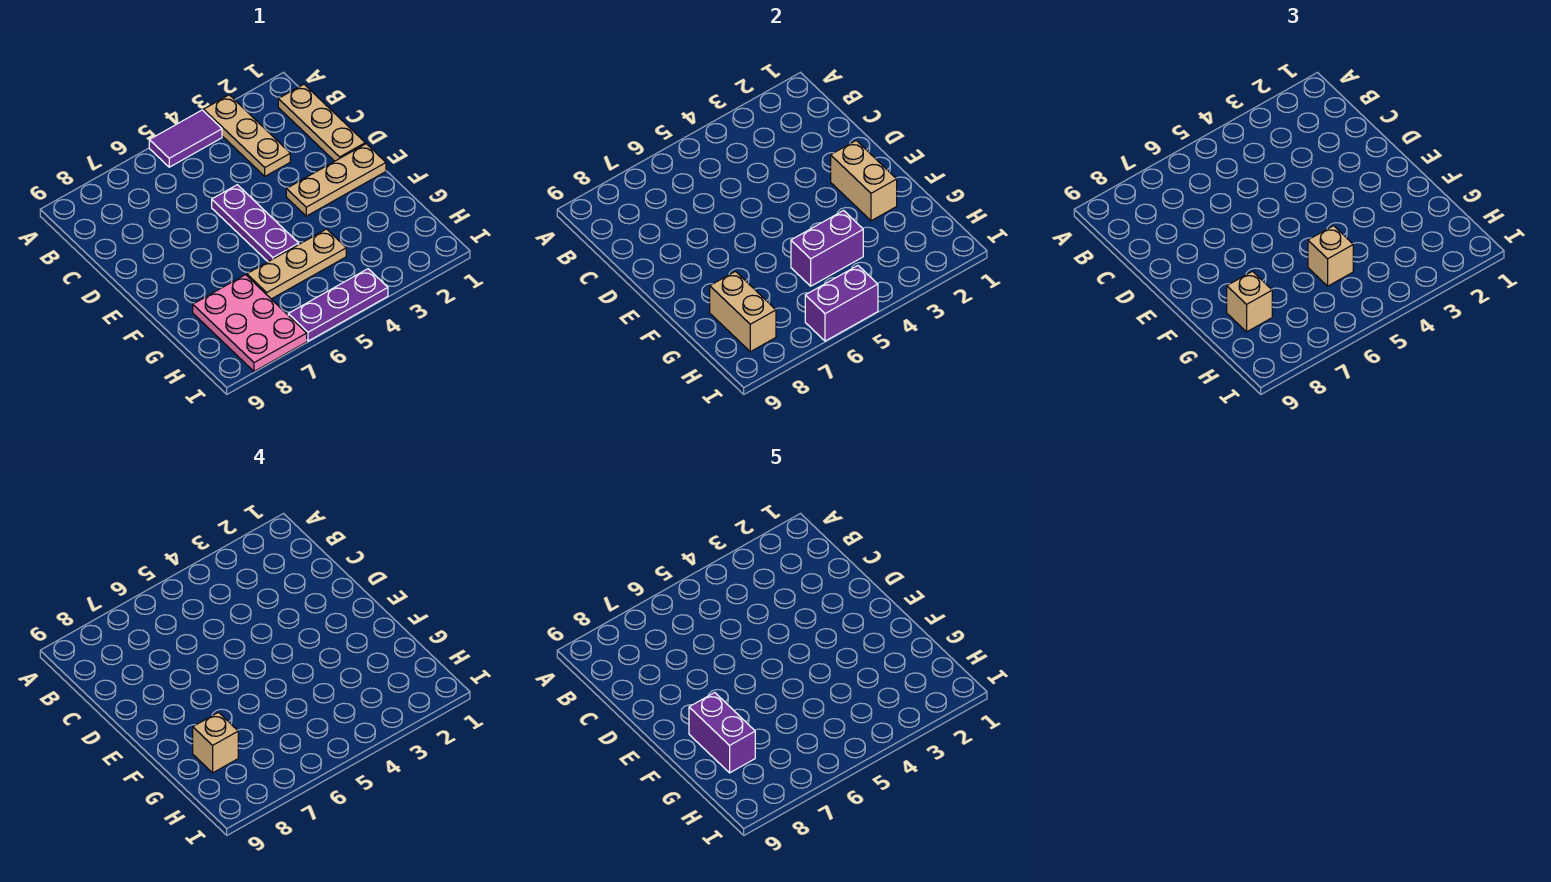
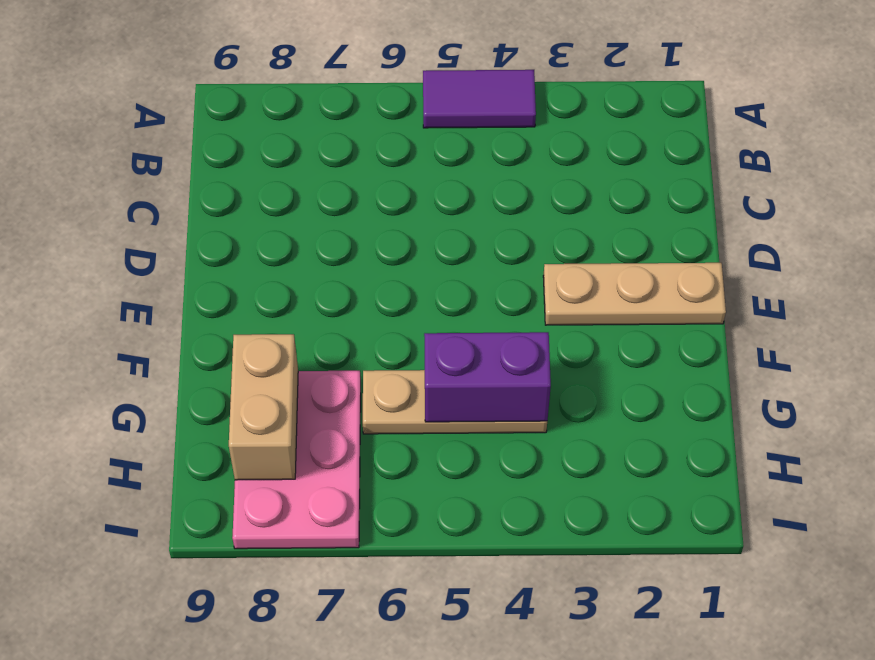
none -> tan plate A3:C3 level 1
none -> tan plate B1:D1 level 1
none -> purple plate D5:F5 level 1

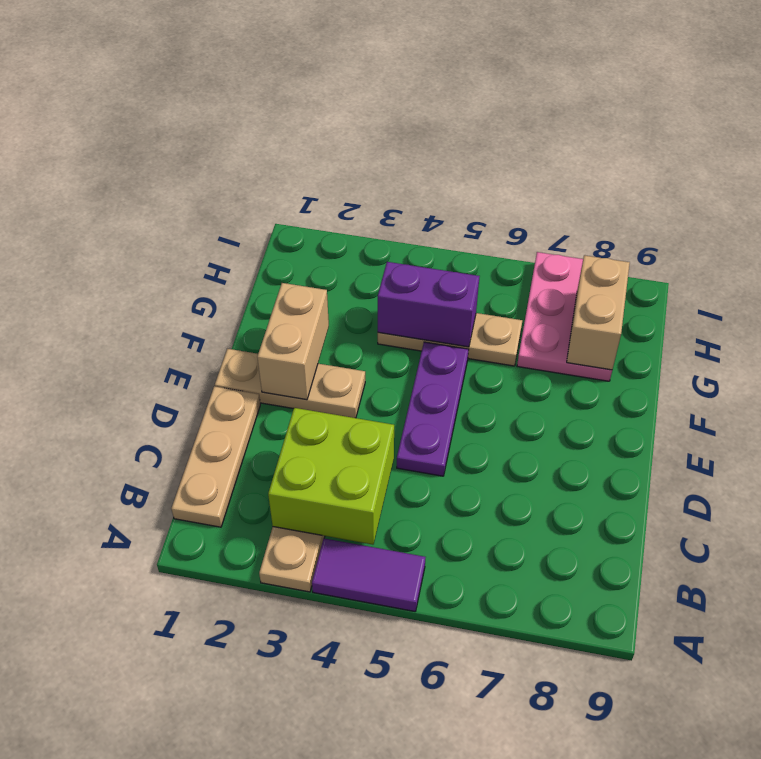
lime brick B3:C4 level 2 -> none
none -> purple plate I4:I6 level 1
none -> purple brick I5:I6 level 2
none -> tan brick G5 level 3

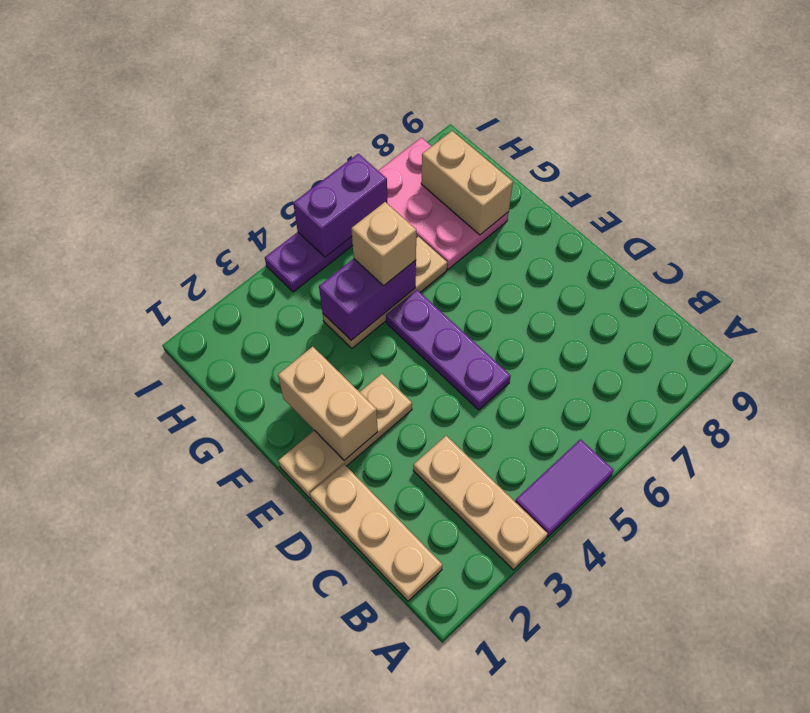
none -> tan brick G8 level 3
none -> tan brick G8 level 4
none -> purple brick F8:G8 level 5

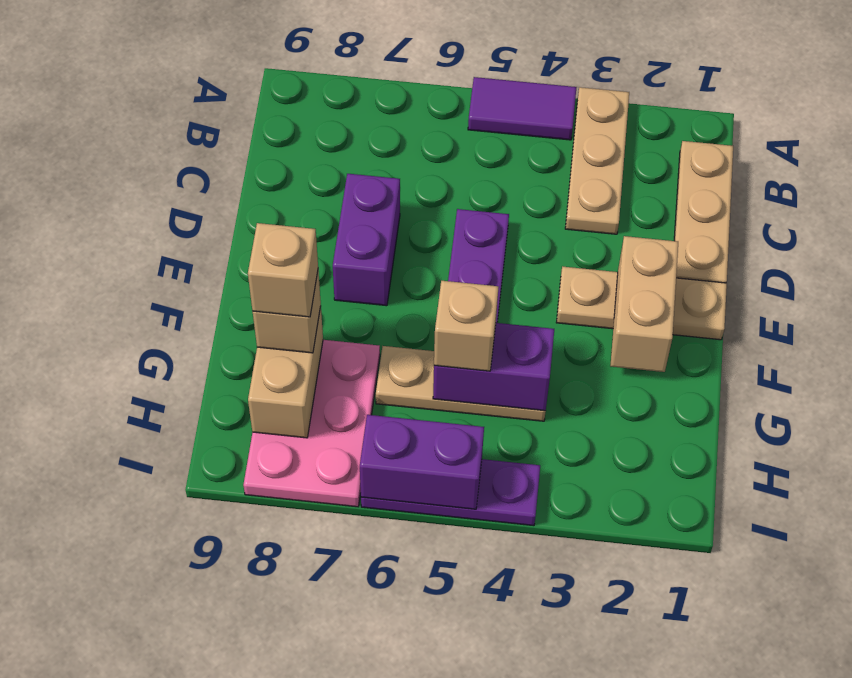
purple brick D7:E7 level 1 -> purple brick F8:G8 level 5

